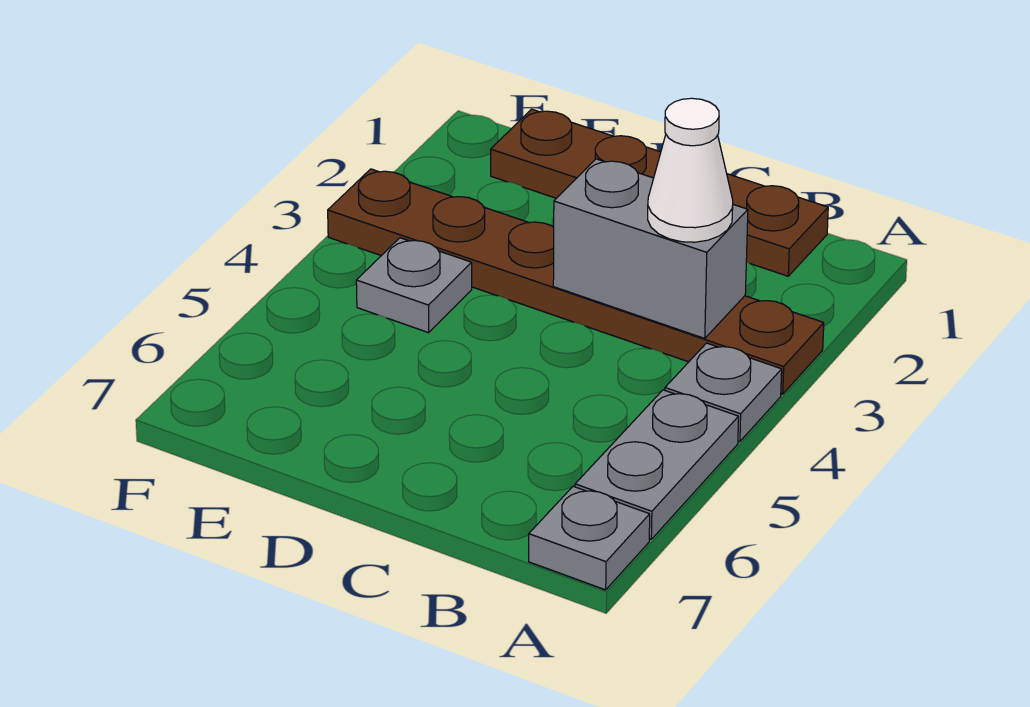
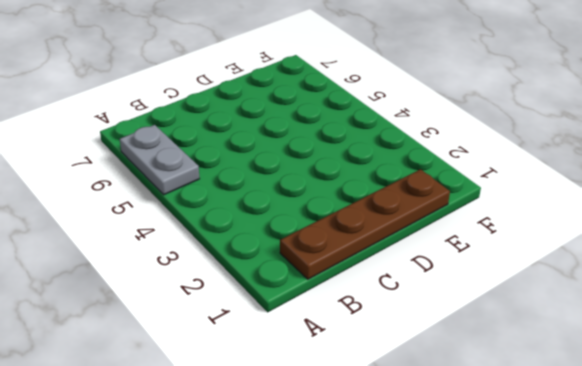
none -> brown plate A3:F3 level 1
none -> grey plate A4 level 1

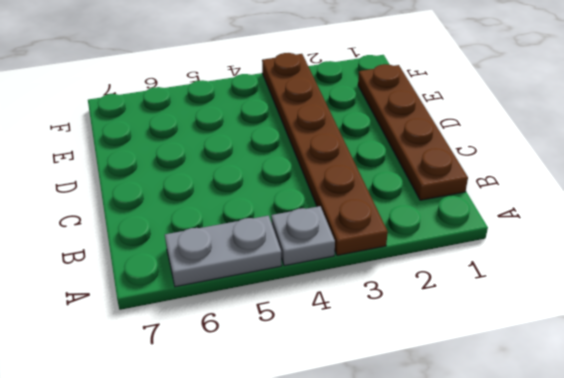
none -> grey plate A7 level 1
none -> grey plate E4 level 1

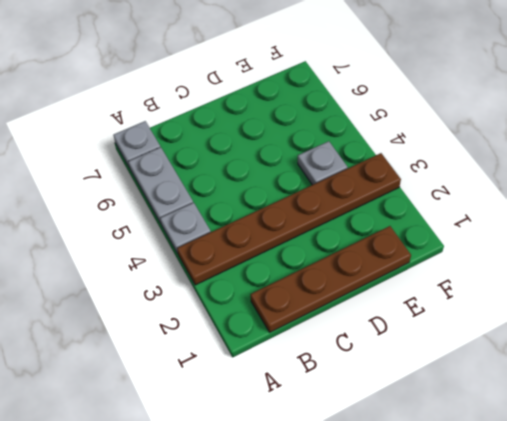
none -> grey brick B3:C3 level 2
none -> white cone B3 level 3

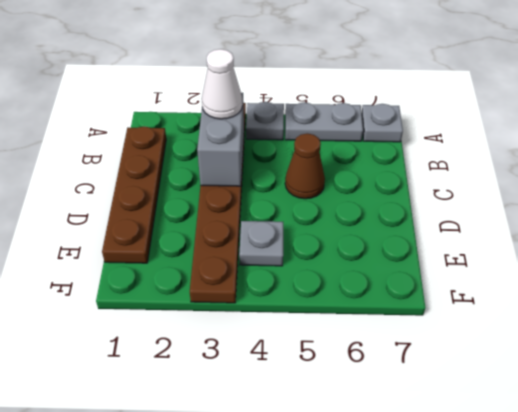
brown cone C5 level 1 -> none

